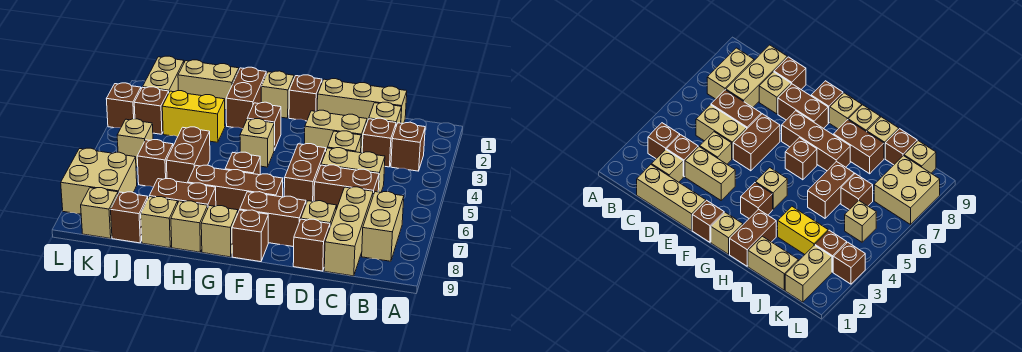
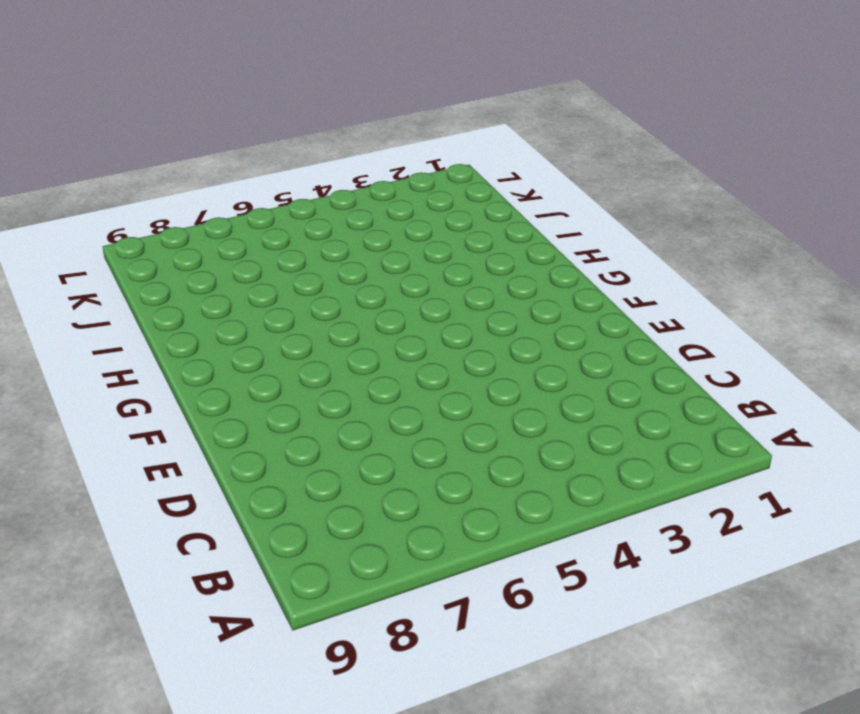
none -> brown brick B3 level 1
none -> tan brick B7:B8 level 1
none -> tan brick C1:E1 level 1
none -> tan brick C2 level 1

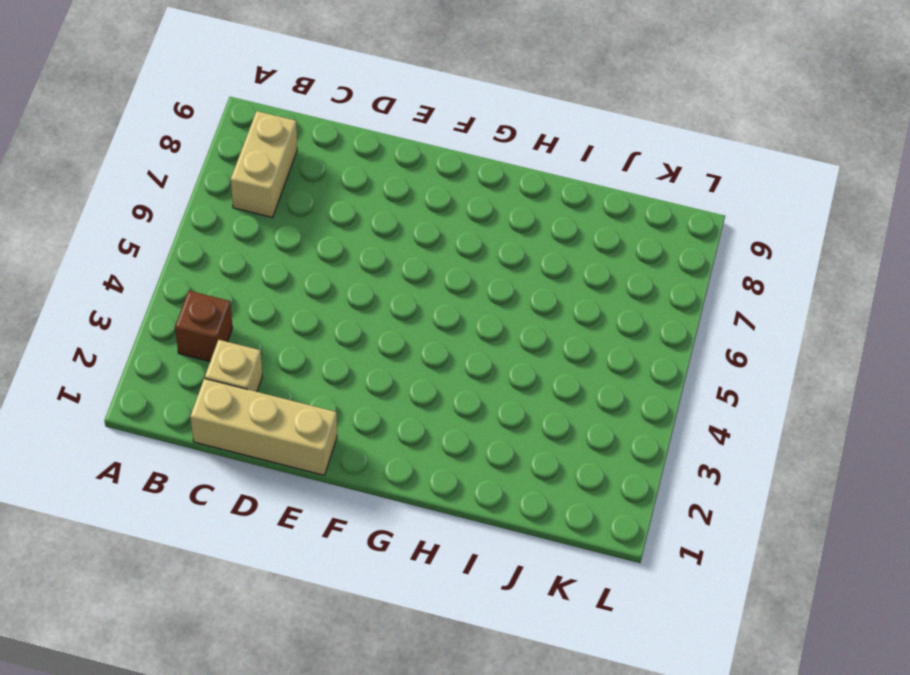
none -> brown brick C3 level 1
none -> tan brick C5:D5 level 1
none -> brown brick C6:D6 level 1
none -> tan brick C7:C9 level 1

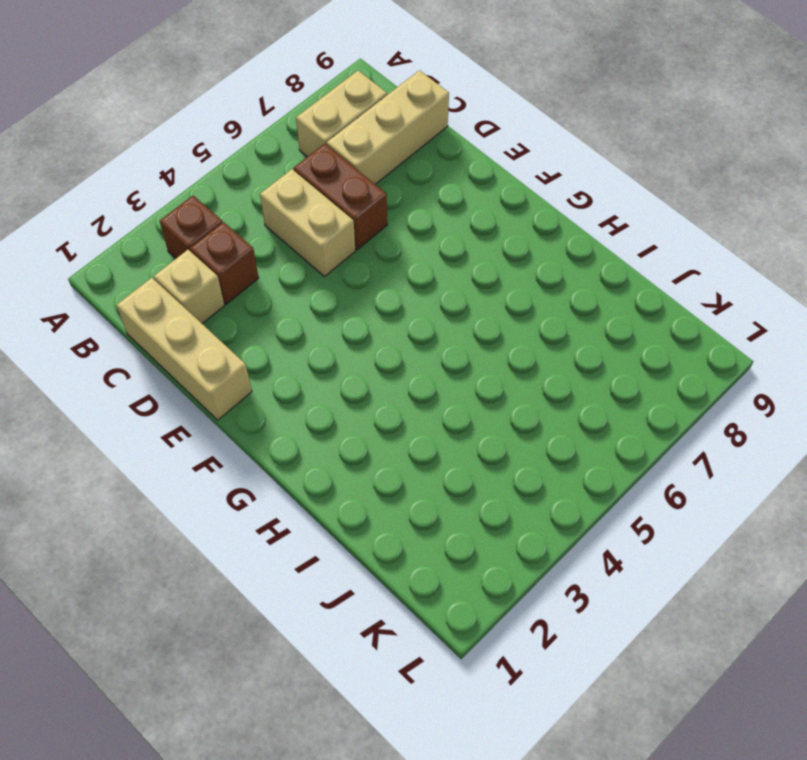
none -> tan brick D3:E3 level 1
none -> tan brick D4 level 1
none -> tan brick D8 level 1
none -> brown brick D9 level 1

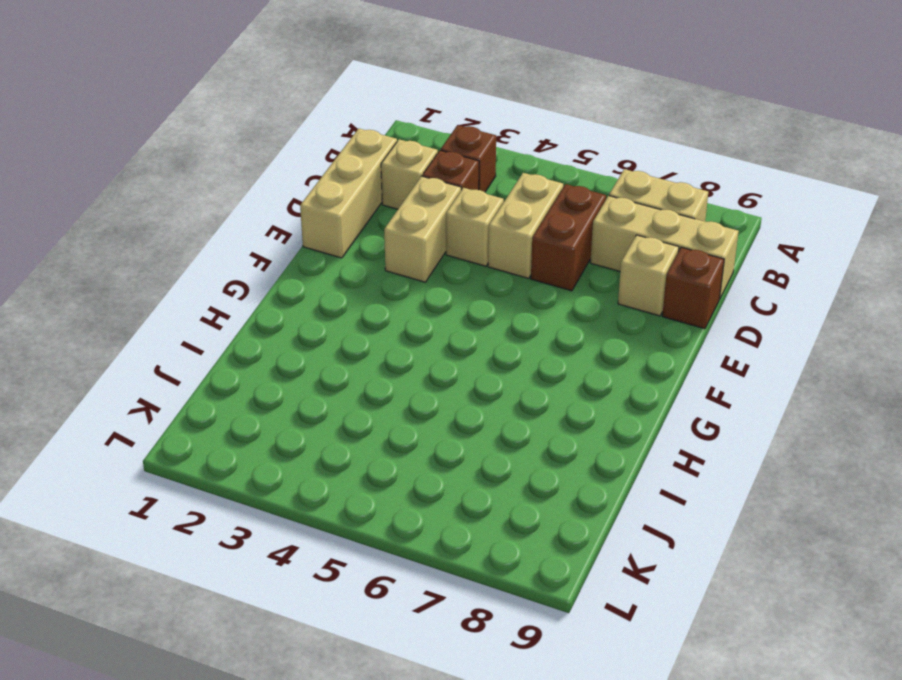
none -> brown brick E5:E6 level 1
none -> brown brick E8:F8 level 1
none -> brown brick F1 level 1
none -> brown brick F7:H7 level 1

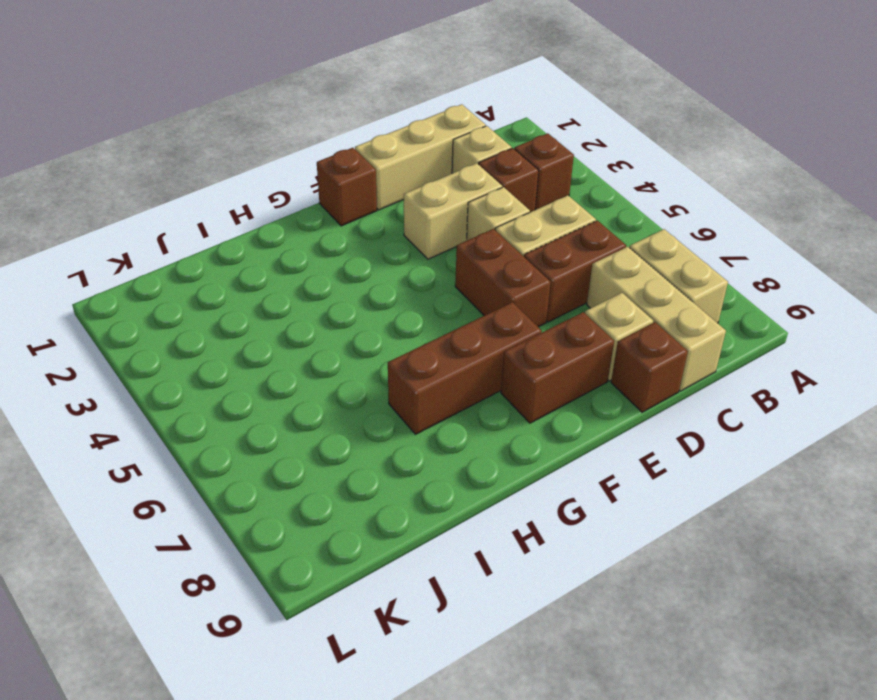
none -> brown brick F9 level 1
none -> tan brick G1 level 1
none -> brown brick G3 level 1
none -> tan brick G4 level 1

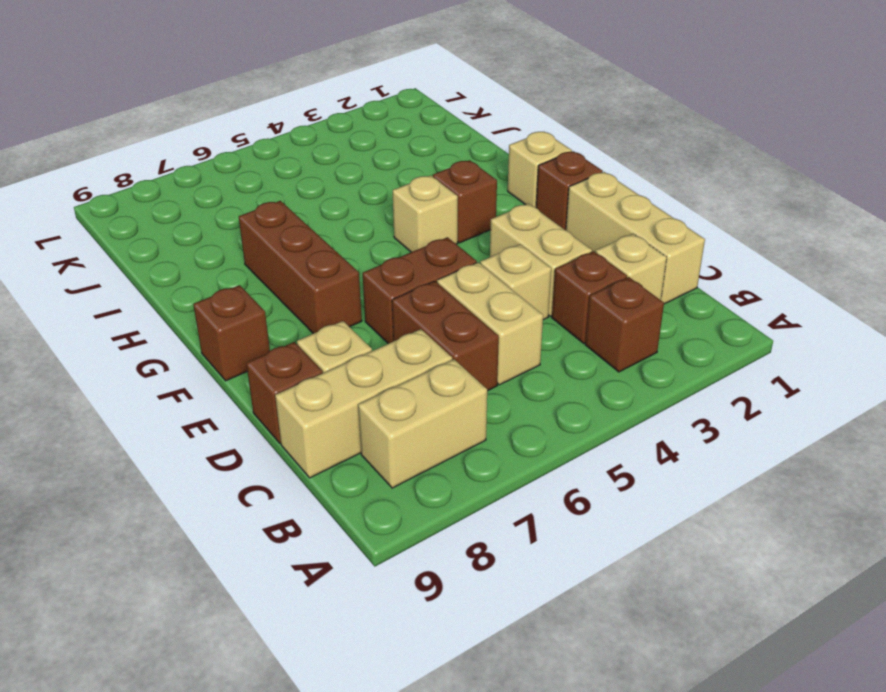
none -> brown brick E8:F8 level 1
none -> brown brick G6 level 1
none -> tan brick G9 level 1
none -> brown brick H1:H2 level 1

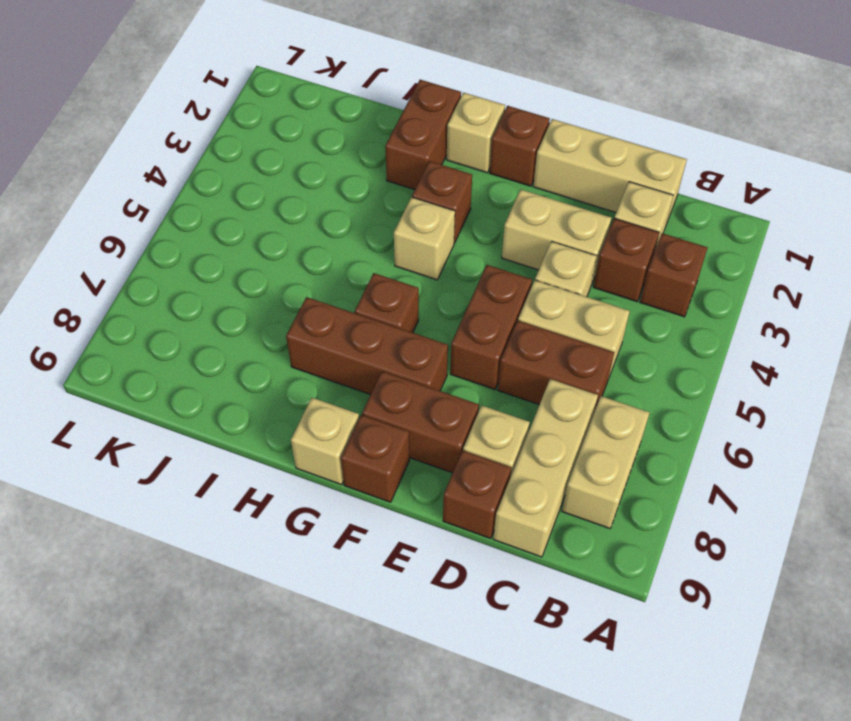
none -> brown brick H8:I8 level 1
none -> tan brick H9 level 1
none -> tan brick I1:J1 level 1
none -> yellow brick I3:J3 level 1

